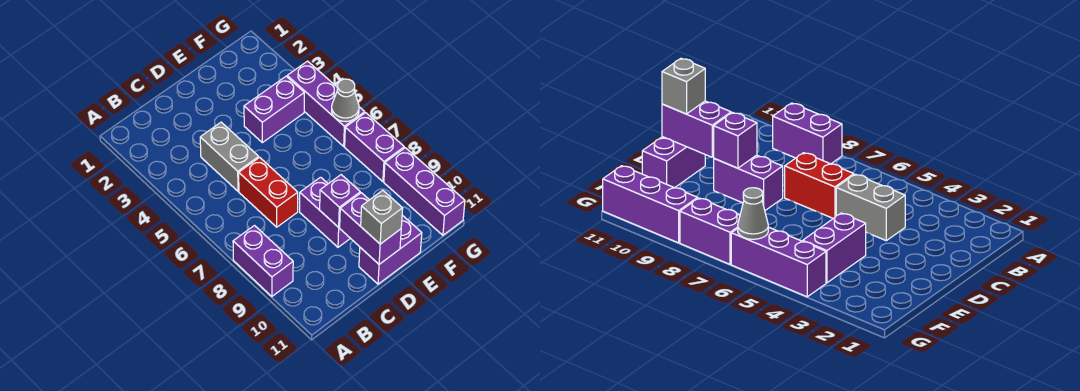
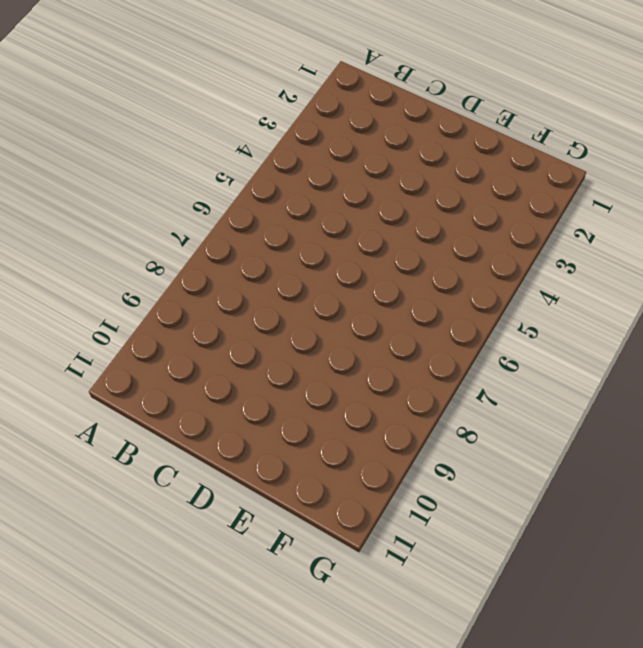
none -> purple brick A8:A9 level 1
none -> grey brick C4:C5 level 1
none -> red brick C6:C7 level 1

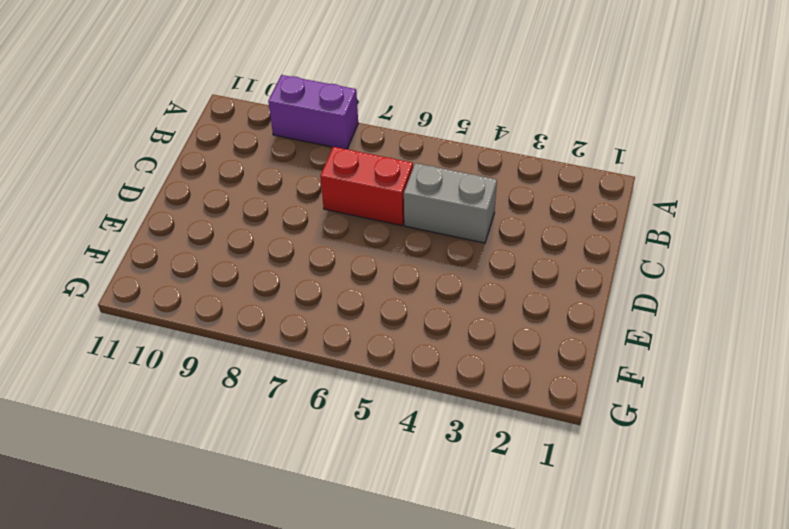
none -> purple brick D8:D9 level 1
none -> purple brick D11:E11 level 1
none -> purple brick E4:F4 level 1

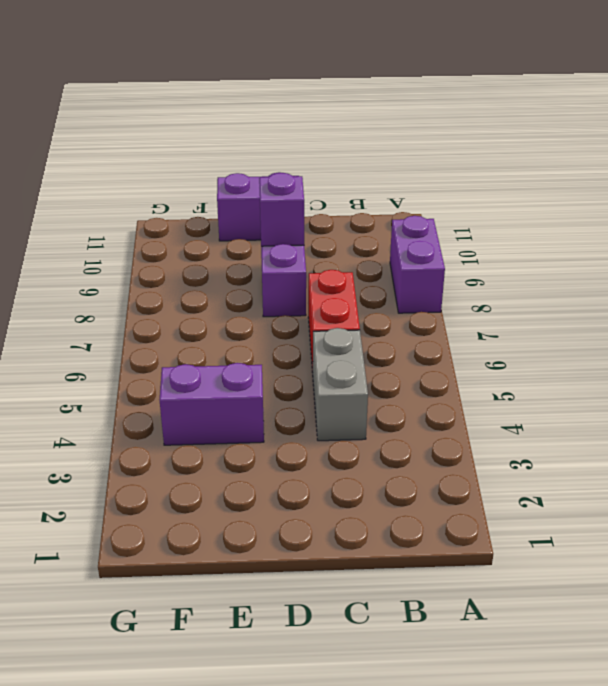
none -> purple brick G4:G6 level 1
none -> purple brick G7:G8 level 1
none -> purple brick G9:G11 level 1

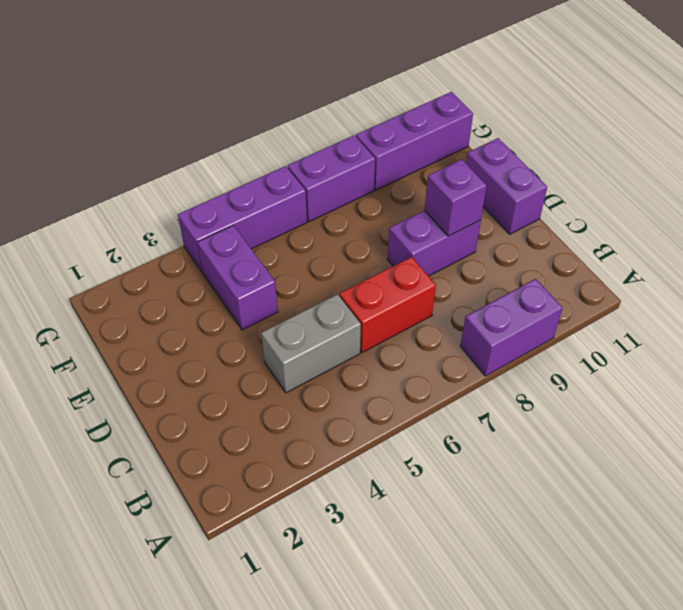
none -> purple brick D10:D11 level 2
none -> grey cone G6 level 2
none -> grey brick D11 level 3

